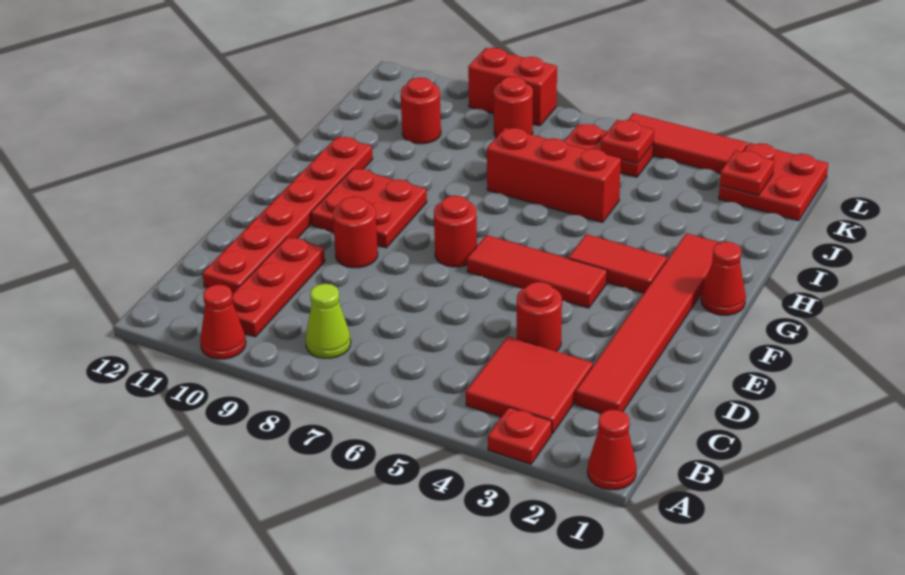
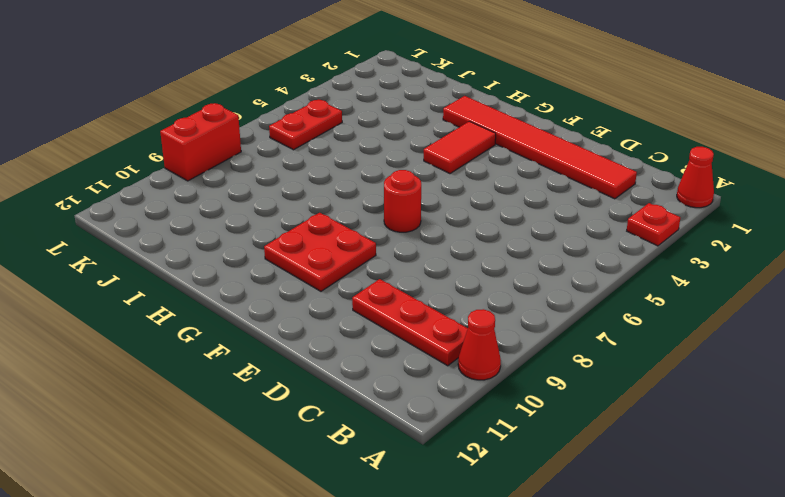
none -> red tile B3:C4 level 1
none -> lime cone B8 level 1
none -> red plate C11:H11 level 1

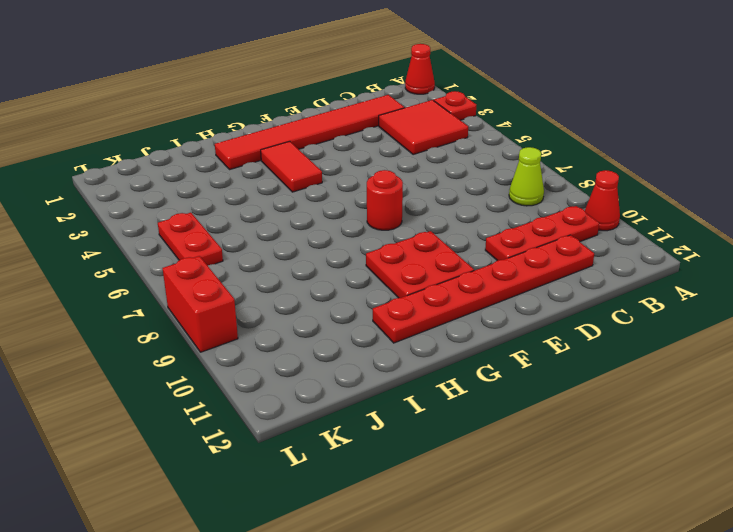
none -> red round brick D4 level 1
none -> red round brick E9 level 1
none -> red tile F4:F6 level 1

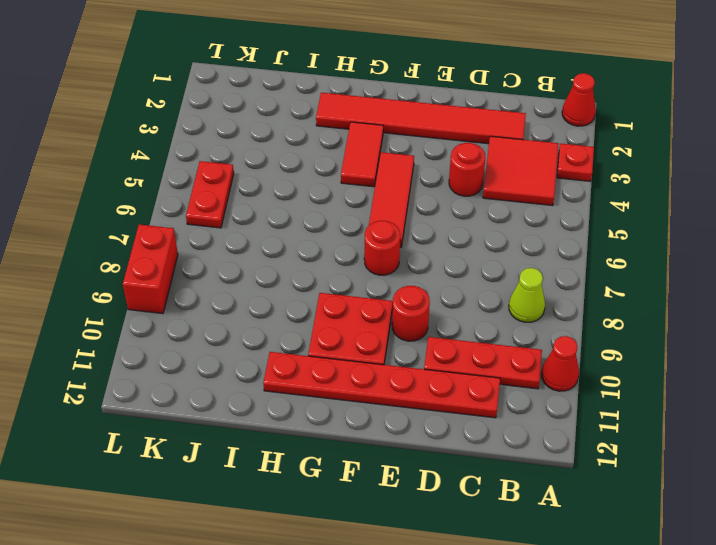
none -> red cone G1 level 1
none -> red brick I5:I7 level 1
none -> red round brick J10 level 1

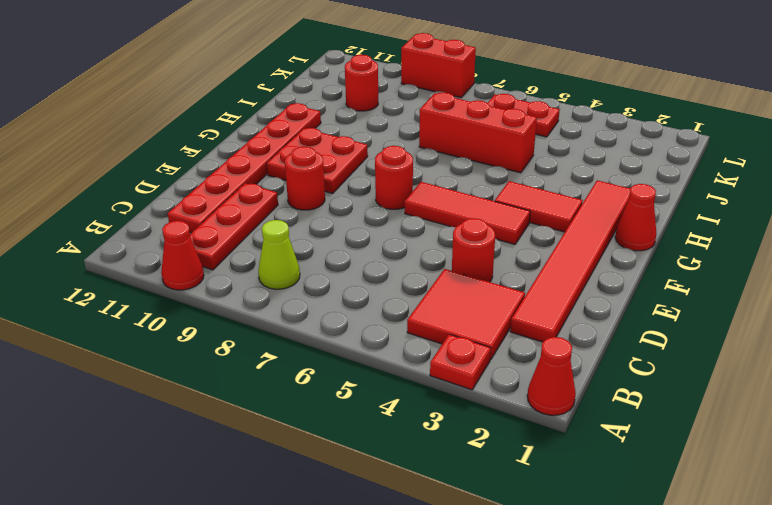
none -> red plate K1:L2 level 1
none -> red round brick K8 level 1
none -> red tile L3:L5 level 1

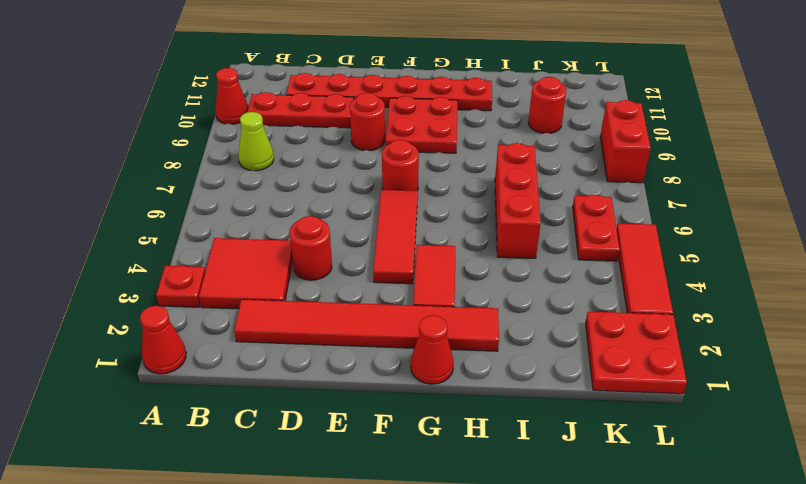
none -> red round brick K8 level 1
none -> red plate K2 level 2
none -> red plate K5 level 2

